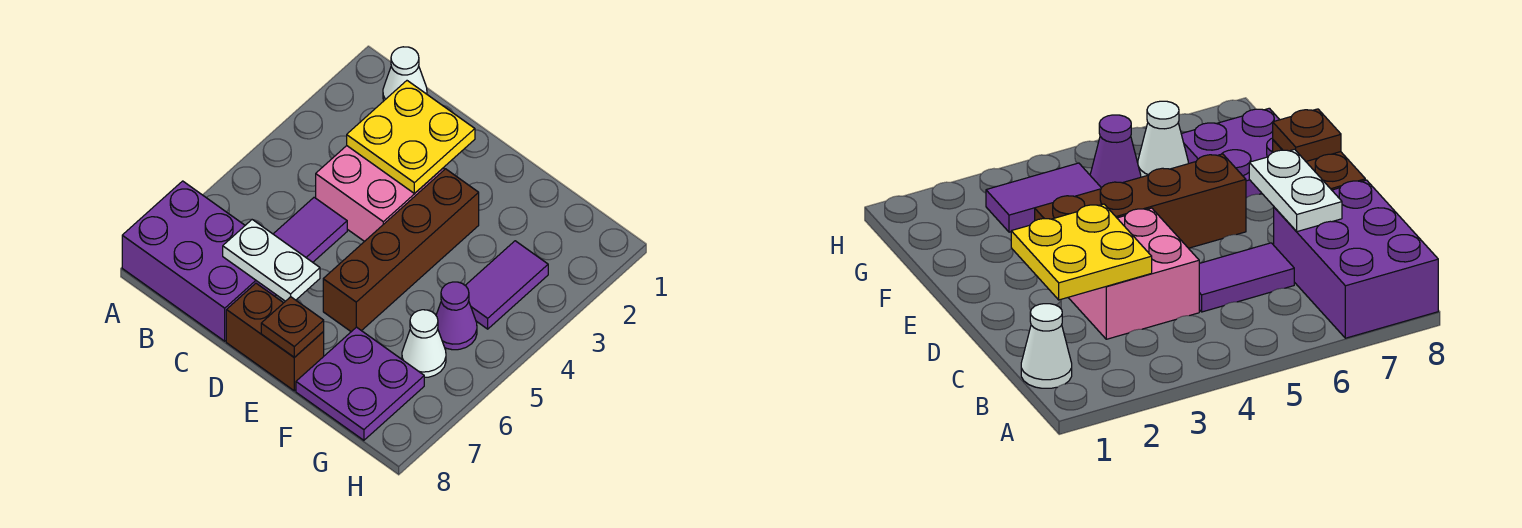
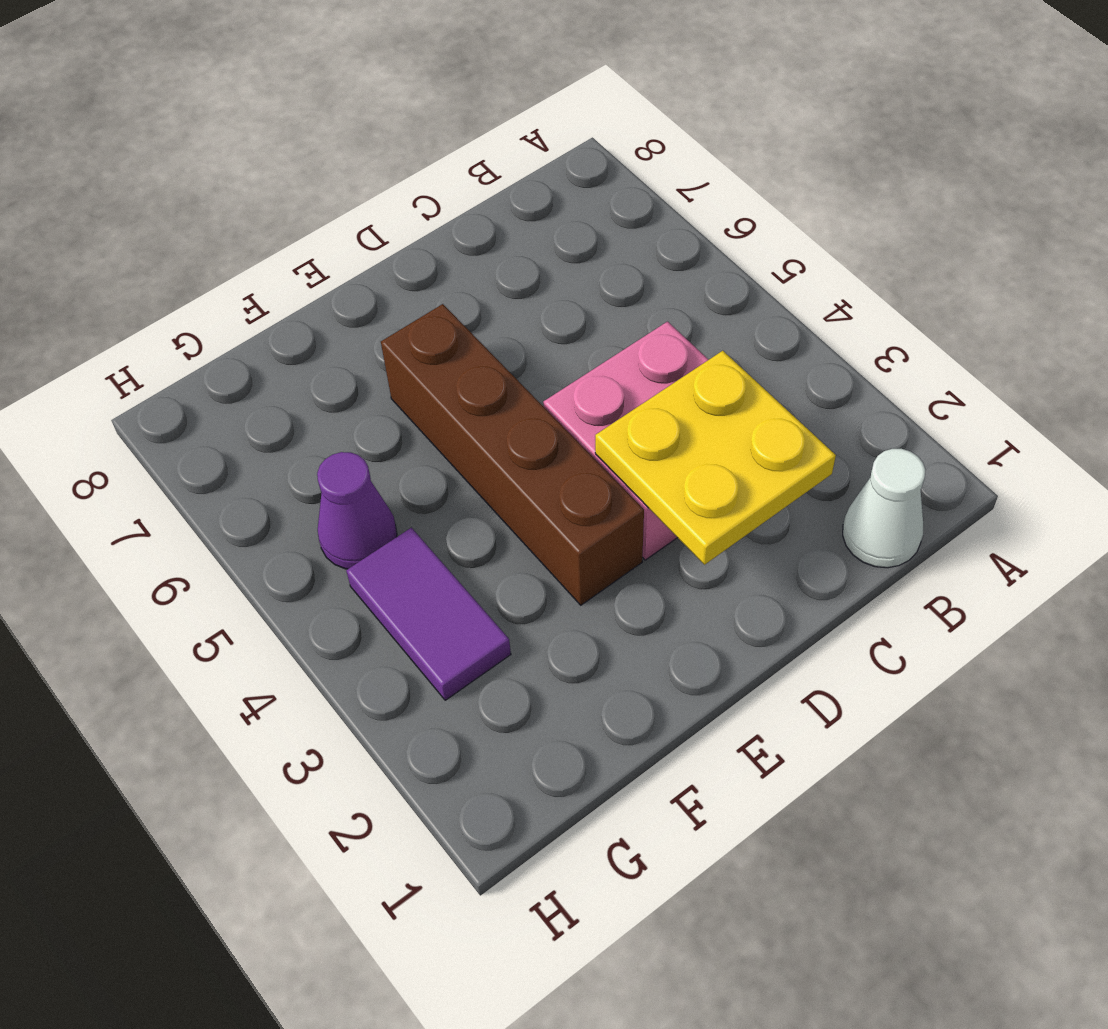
none -> purple brick A7:C8 level 1
none -> purple tile C5:C6 level 1
none -> brown brick D8:E8 level 1

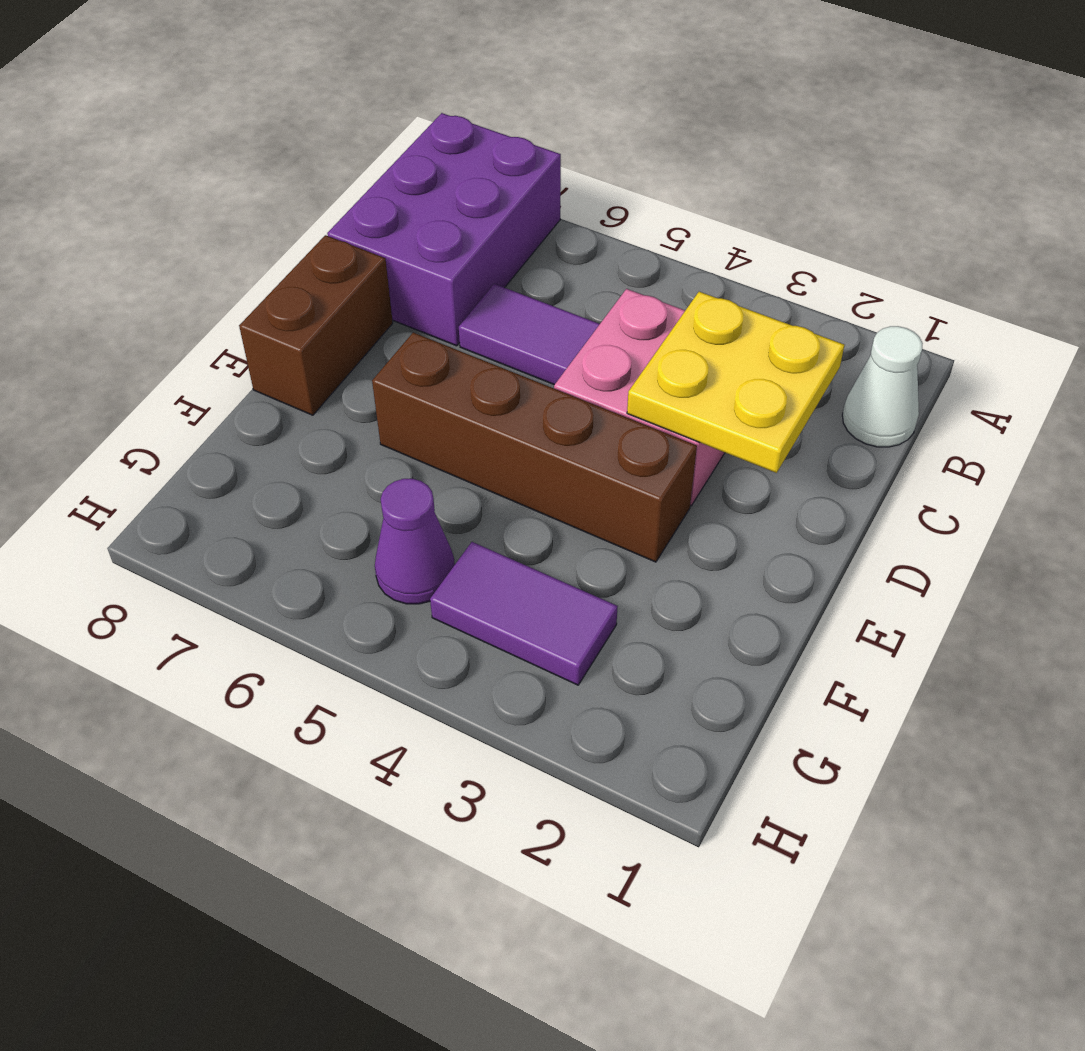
none -> purple plate F7:G8 level 1
none -> white cone G6 level 1
none -> white plate C7:D7 level 2

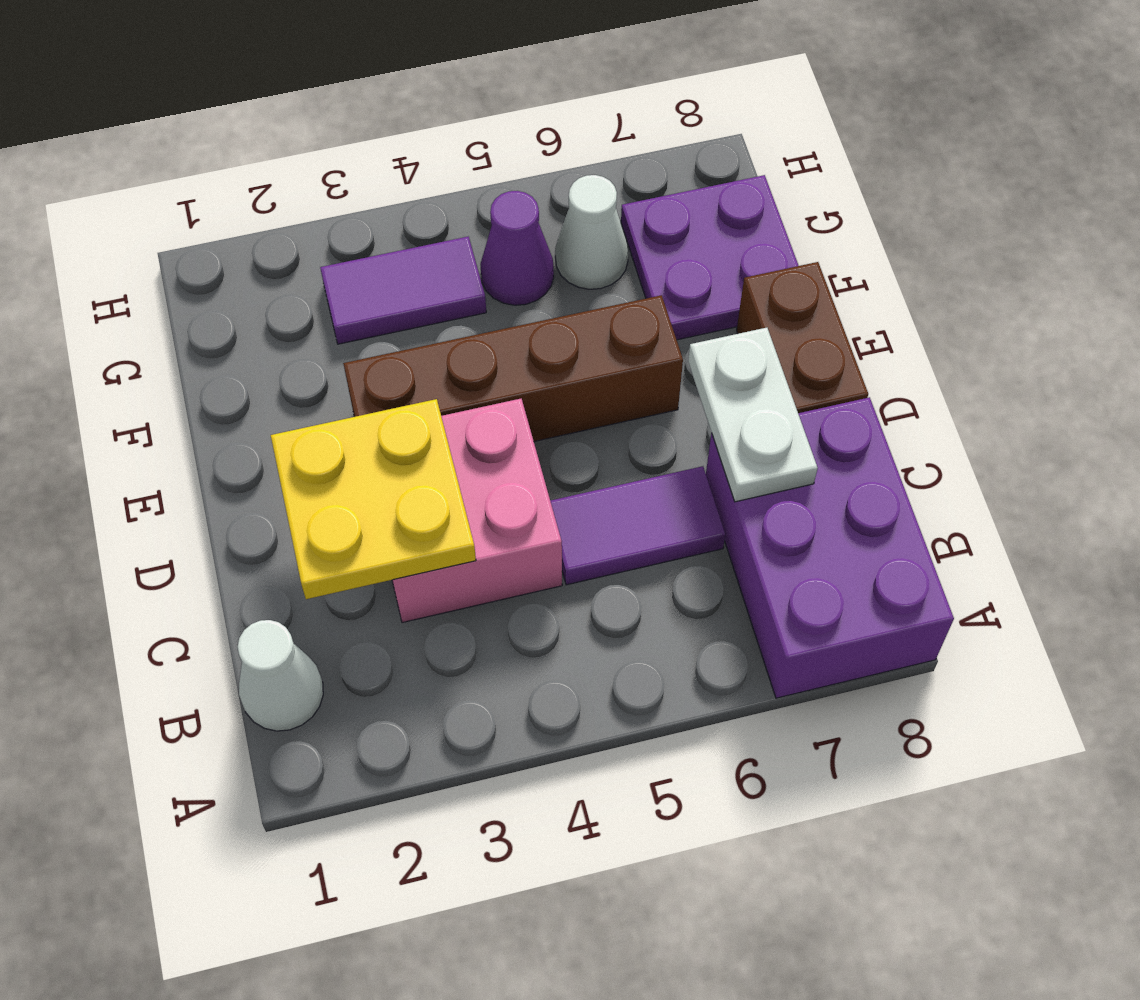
none -> brown plate E8 level 2

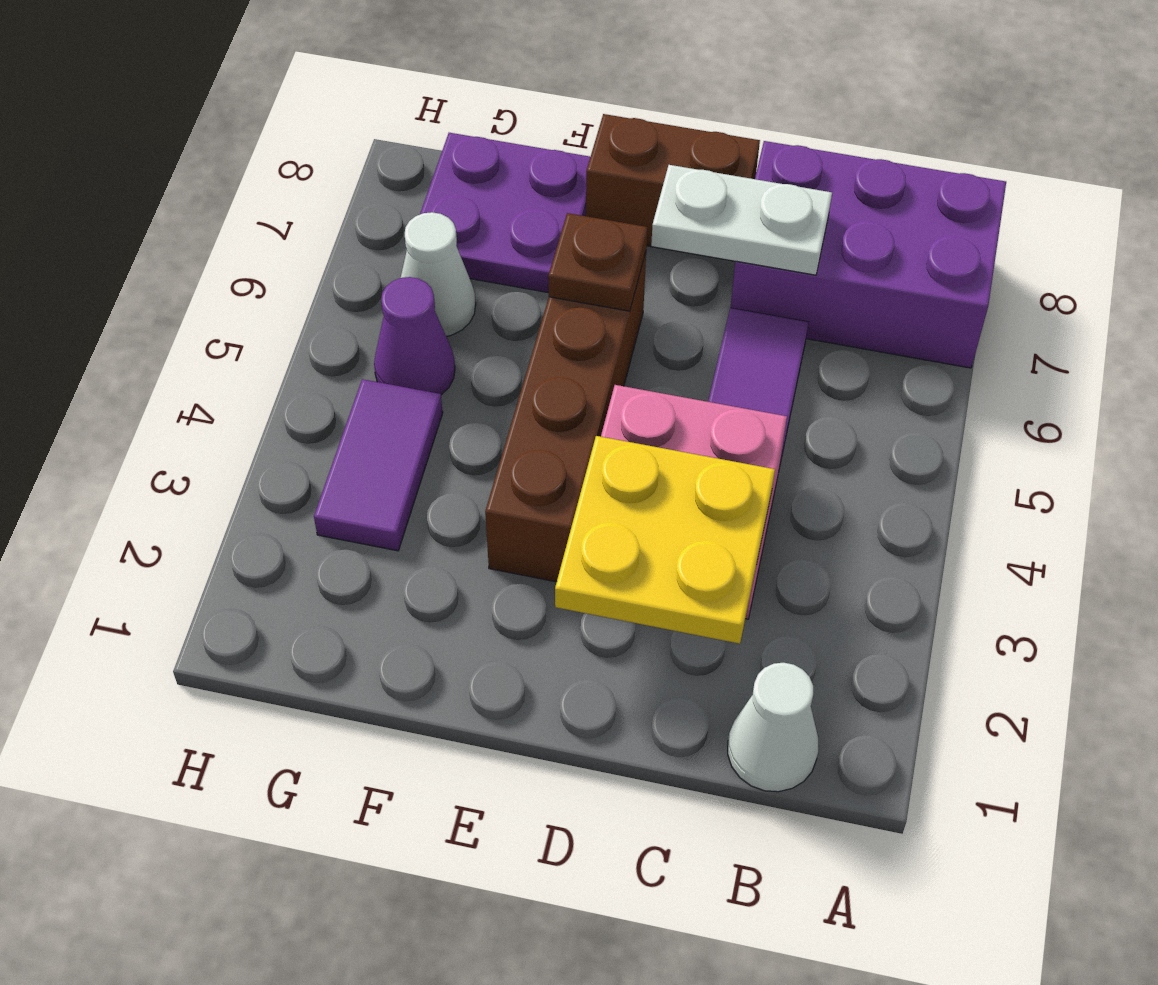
brown plate E6 level 2 -> brown plate E8 level 2

